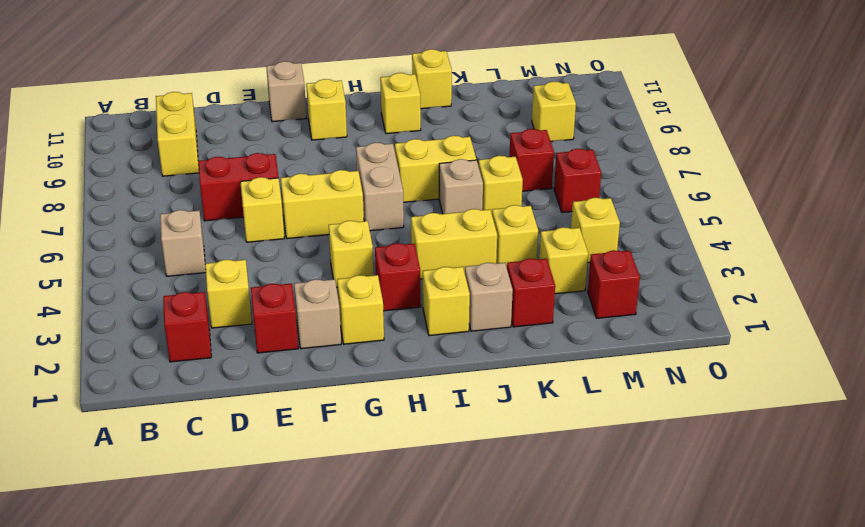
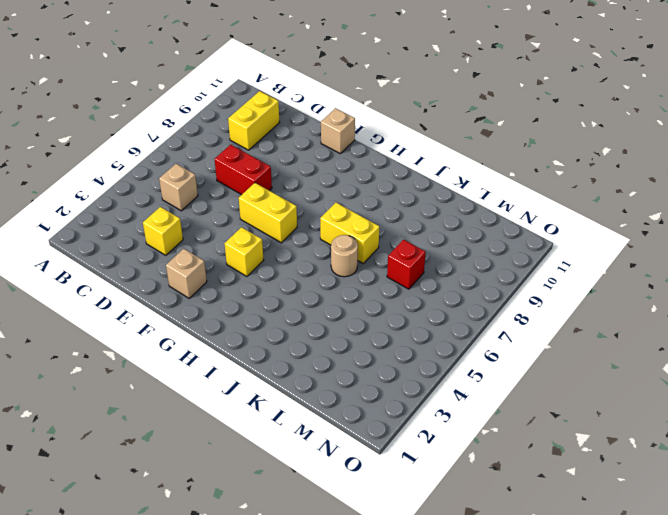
tan round brick J6 level 1 -> tan brick J6 level 1
none -> red brick C2 level 1
none -> red brick E2 level 1
none -> yellow brick E6 level 1
none -> yellow brick G2 level 1

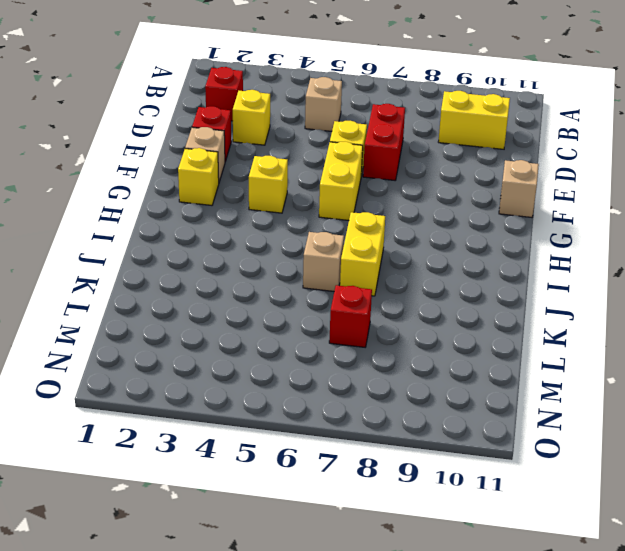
none -> yellow brick G10 level 1
none -> red brick H3 level 1
none -> tan brick H6:H7 level 1
none -> yellow brick I2 level 1

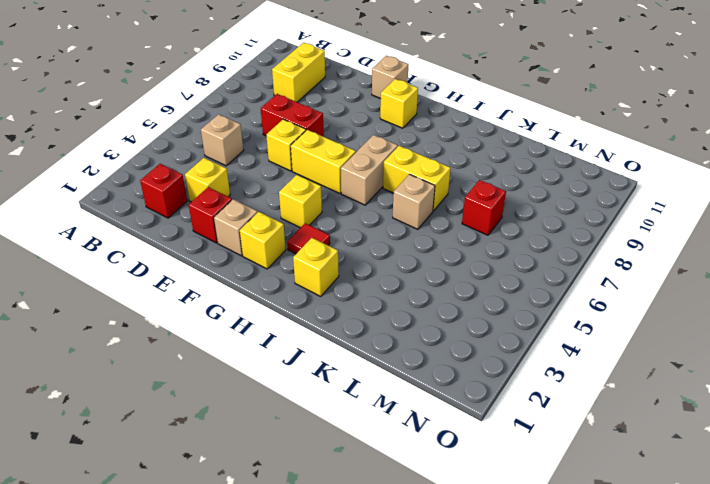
red tile H3 level 1 -> red brick H3 level 1
none -> yellow brick I4:J4 level 1
none -> yellow brick I10 level 1
none -> tan brick J2 level 1
none -> yellow brick J11 level 1

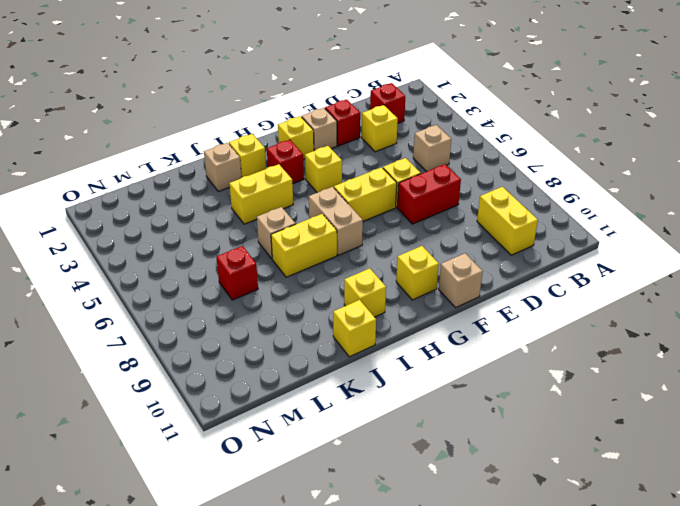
none -> red brick K2 level 1
none -> yellow brick K4 level 1
none -> yellow brick K6 level 1
none -> yellow brick L3 level 1

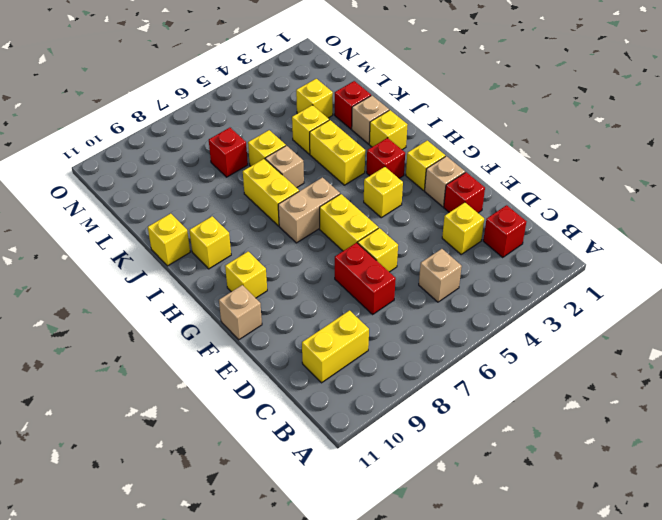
none -> red brick M2 level 1
none -> yellow brick M4 level 1
none -> red brick M6 level 1
none -> yellow brick M9 level 1

